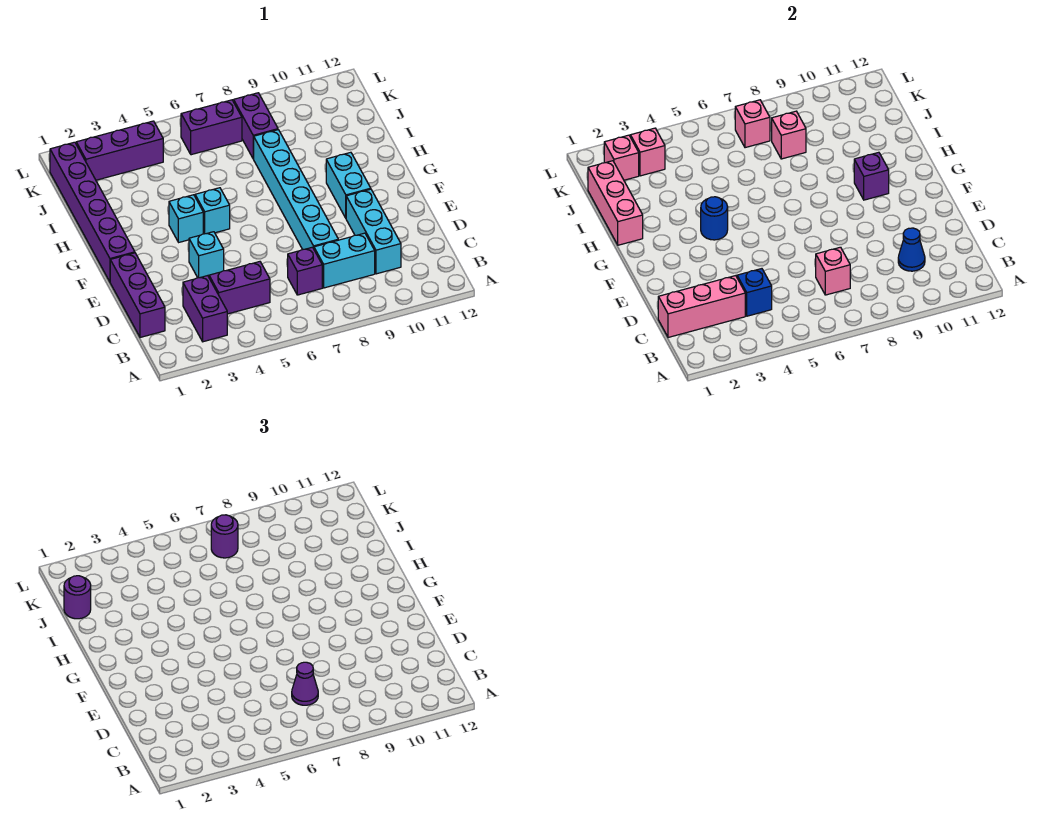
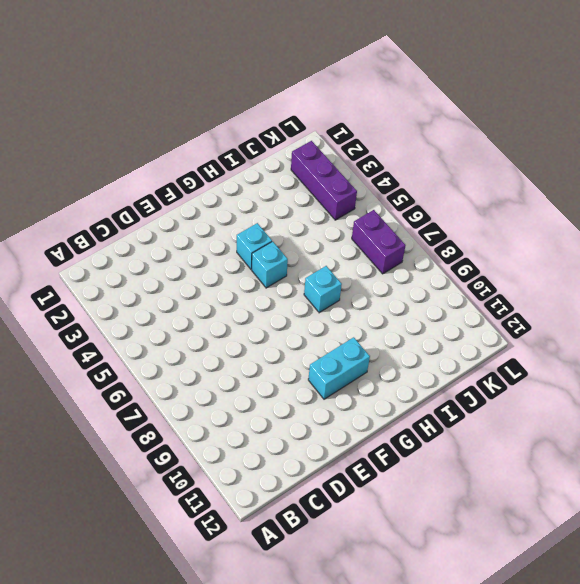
cyan brick H7 level 1 -> cyan brick E4 level 1
none -> purple brick B3:C3 level 1
none -> purple brick C1:E1 level 1
none -> purple brick C4:C5 level 1

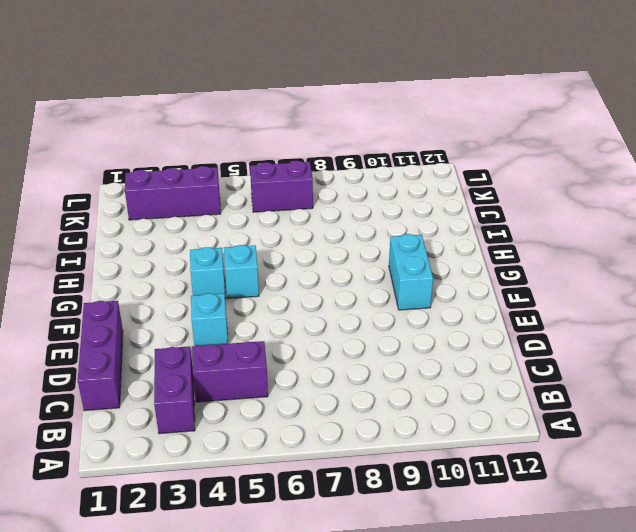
none -> purple brick C7 level 1
none -> cyan brick C8:C9 level 1
none -> cyan brick C10:E10 level 1

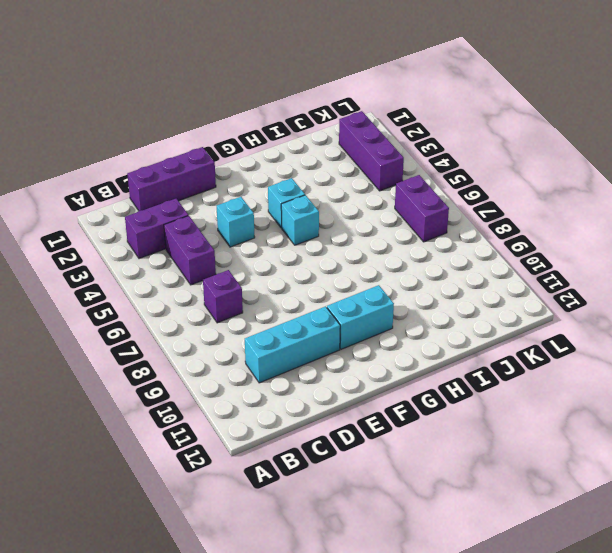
none -> cyan brick C8:C9 level 1
none -> cyan brick D8:I8 level 1
none -> purple brick F1:K1 level 1

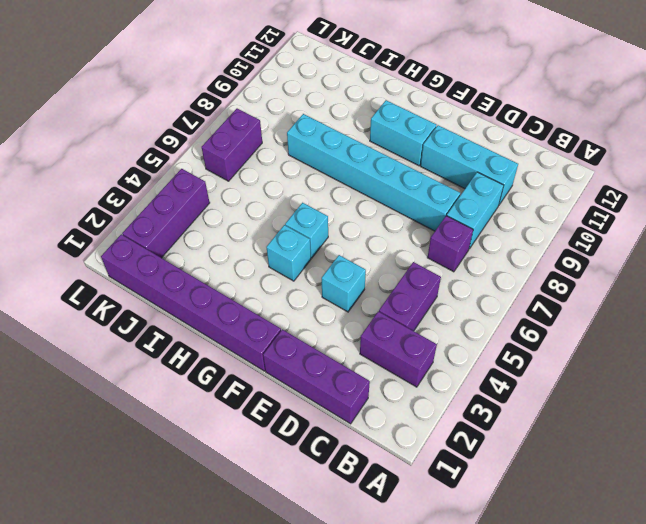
none -> purple brick J8:K8 level 1
none -> pink brick C1:C3 level 2
none -> blue brick C4 level 2

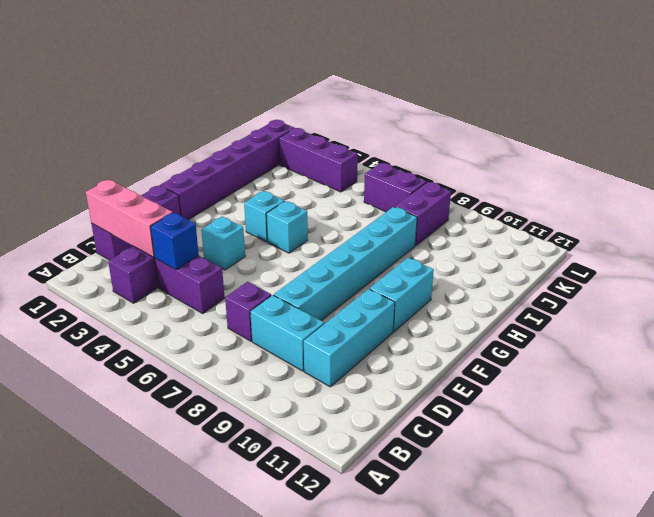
none -> pink brick C7 level 2
none -> blue cone C10 level 2
none -> blue round brick G4 level 2

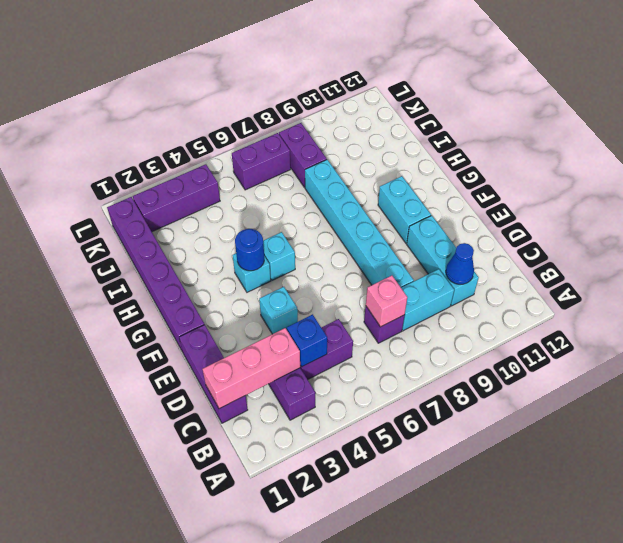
none -> purple brick G10 level 2
none -> pink brick H1:J1 level 2
none -> pink brick J8 level 2

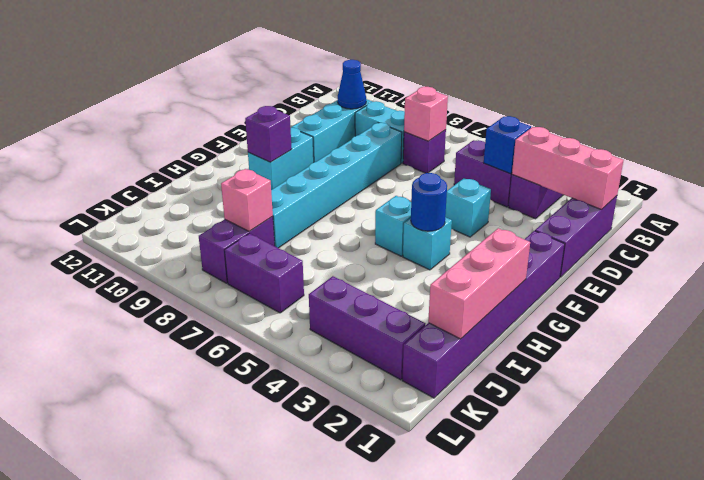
none -> pink brick K2 level 2
none -> pink brick K3 level 2
none -> pink brick K7 level 2

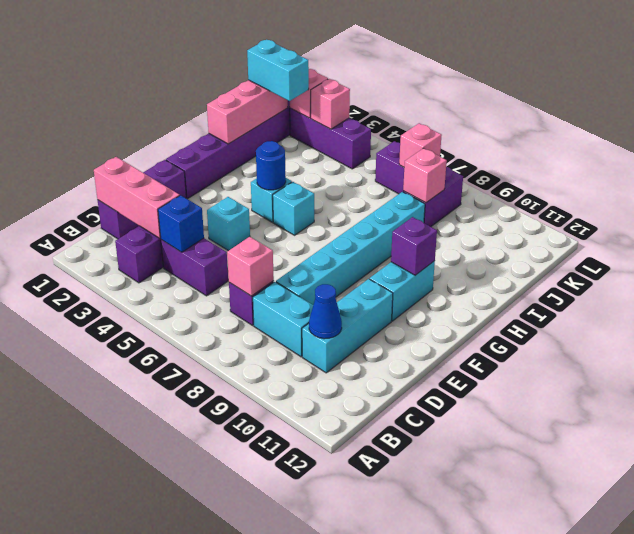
cyan brick J1:J2 level 3 -> purple round brick J1 level 3
none -> purple cone C7 level 3
none -> purple round brick K7 level 3

